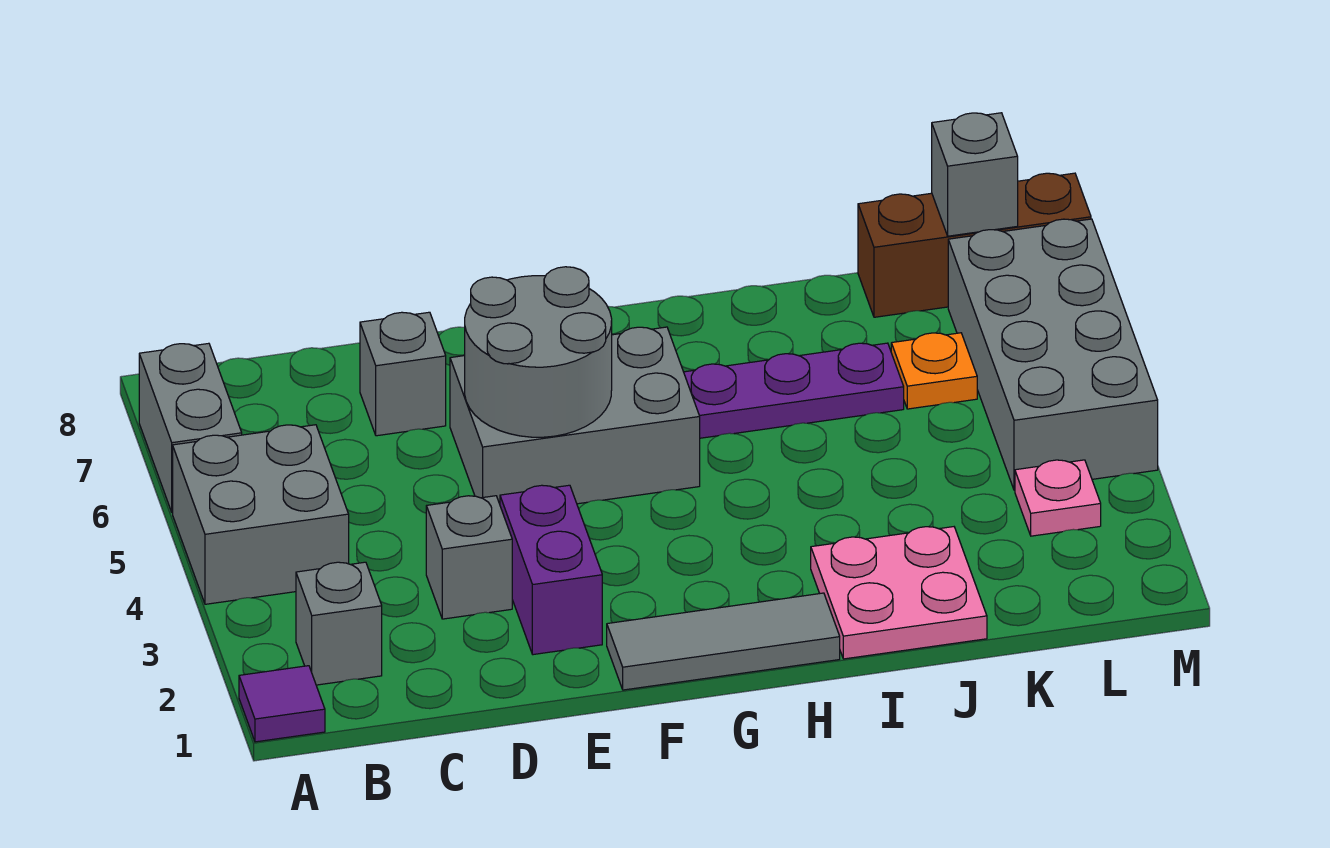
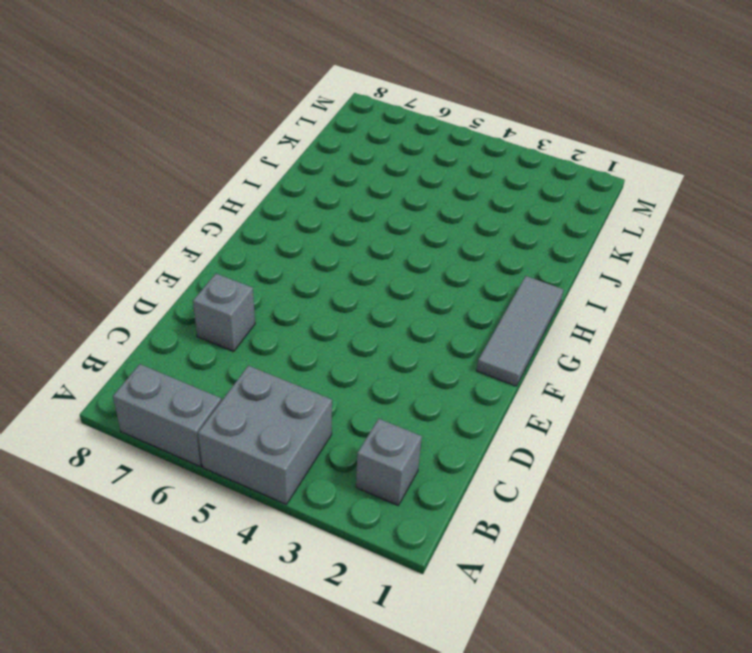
none -> purple tile A1 level 1
none -> grey brick D3 level 1
none -> purple brick E2:E3 level 1

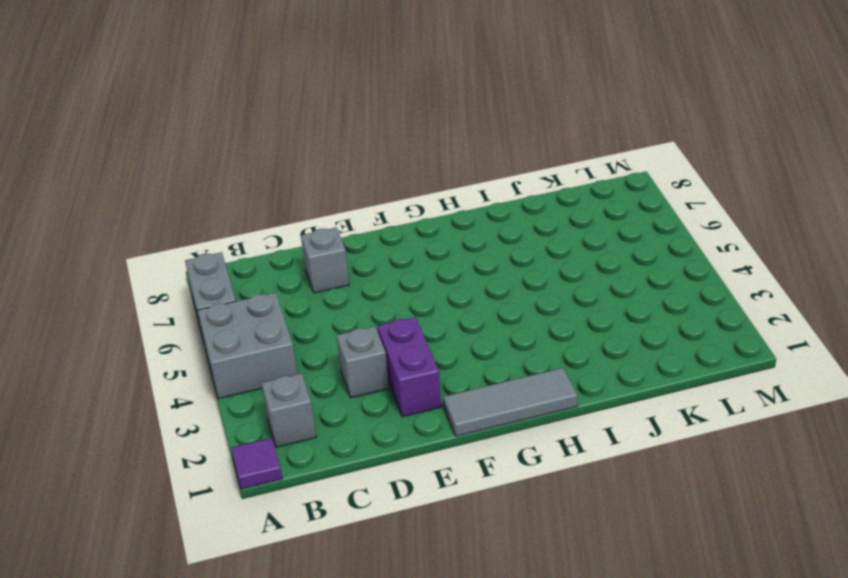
none -> grey brick E5:G6 level 1
none -> purple plate H6:J6 level 1
none -> pink plate I1:J2 level 1

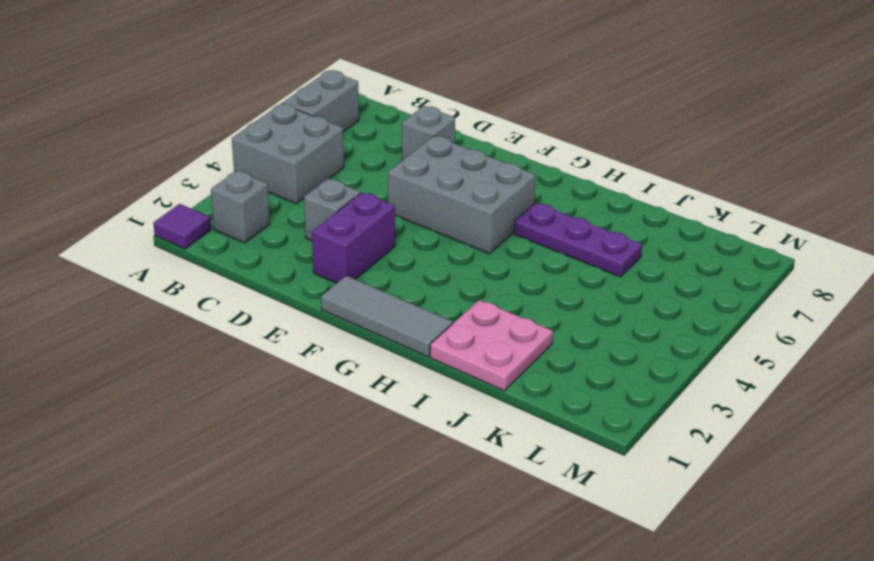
none -> orange plate K6 level 1
none -> brown brick K8:M8 level 1
none -> pink plate L3 level 1

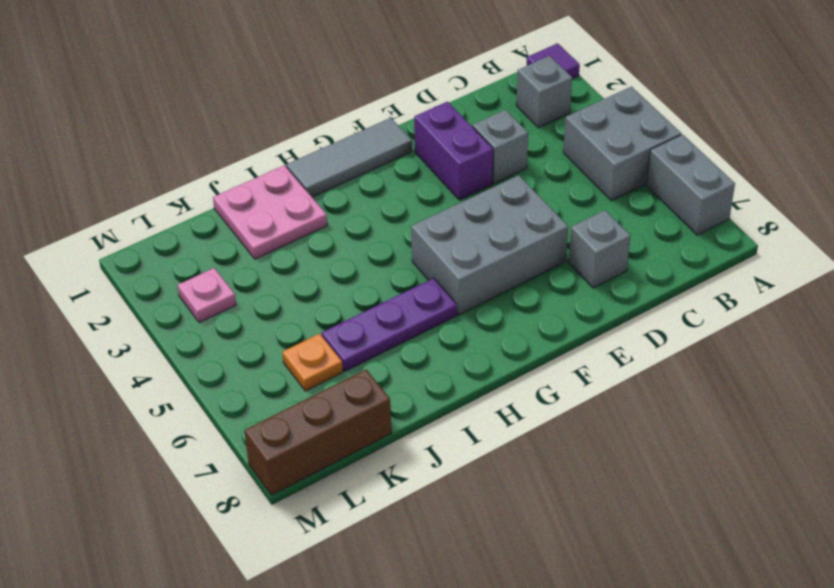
none -> grey brick L4:M7 level 1
none -> grey round brick E5:F6 level 2
none -> grey brick L8 level 2

